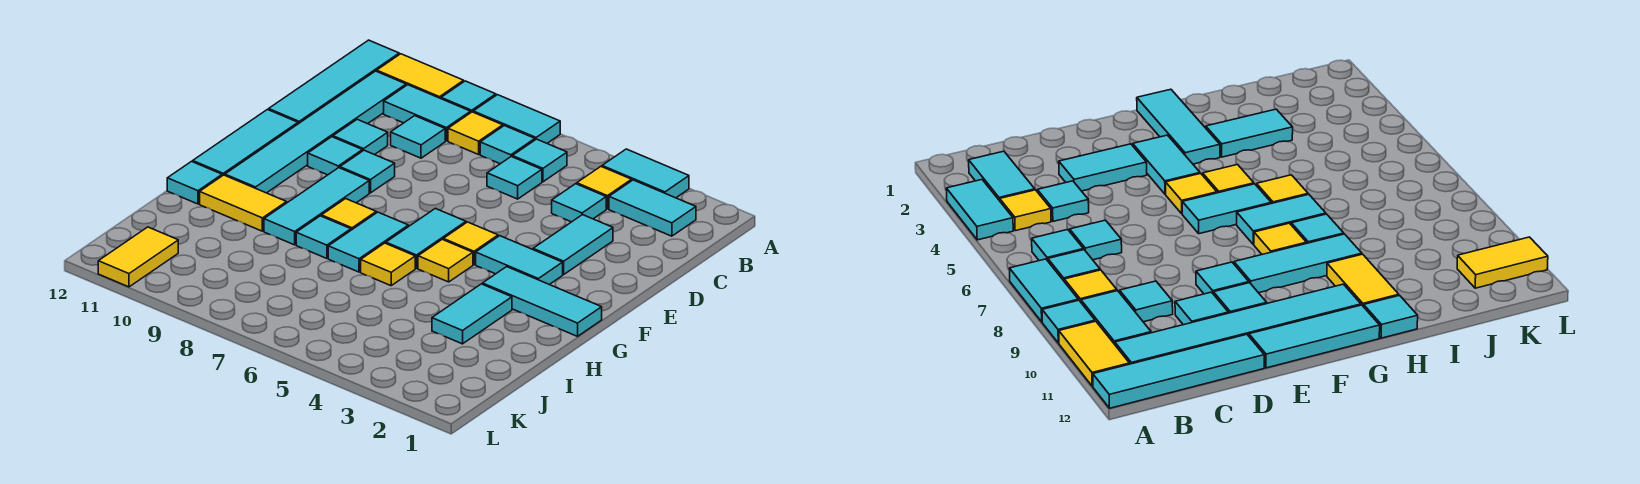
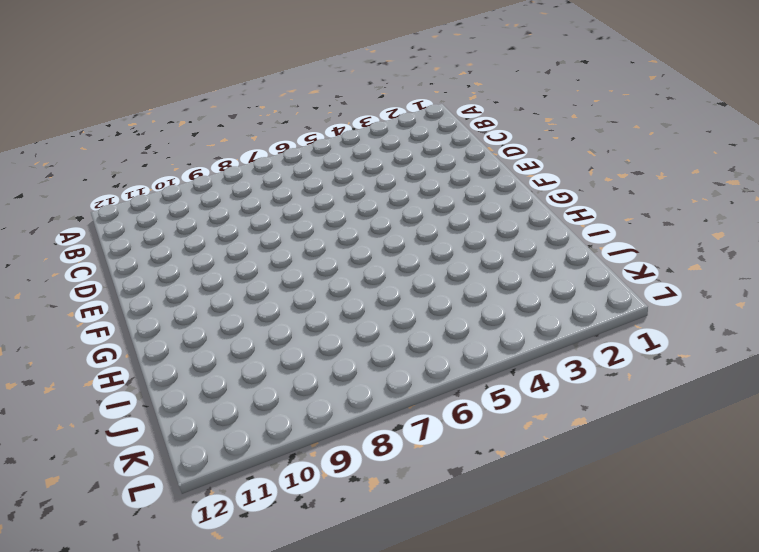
none -> cyan tile A3:A4 level 1
none -> cyan tile A7:A8 level 1
none -> cyan tile A9 level 1
none -> yellow tile A10:A11 level 1

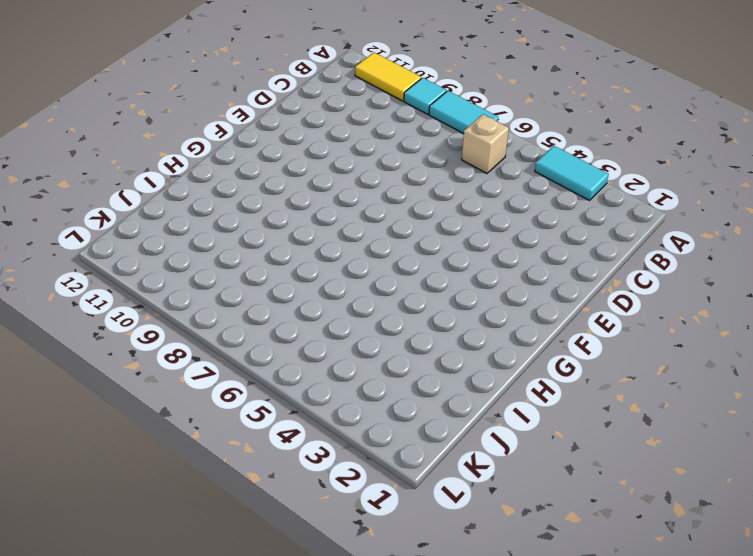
tan brick B6 level 1 -> cyan tile B6 level 1
none -> cyan tile A12:D12 level 1
none -> cyan tile B2:B3 level 1
none -> yellow tile B4 level 1
none -> cyan tile B7 level 1

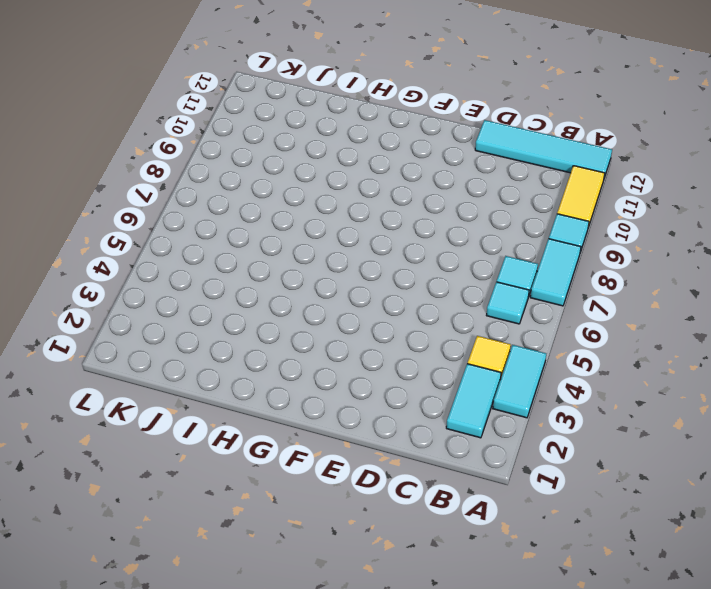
none -> yellow tile B8 level 1
none -> cyan tile B9:B10 level 1
none -> cyan tile B11:G11 level 1
none -> cyan tile C4 level 1

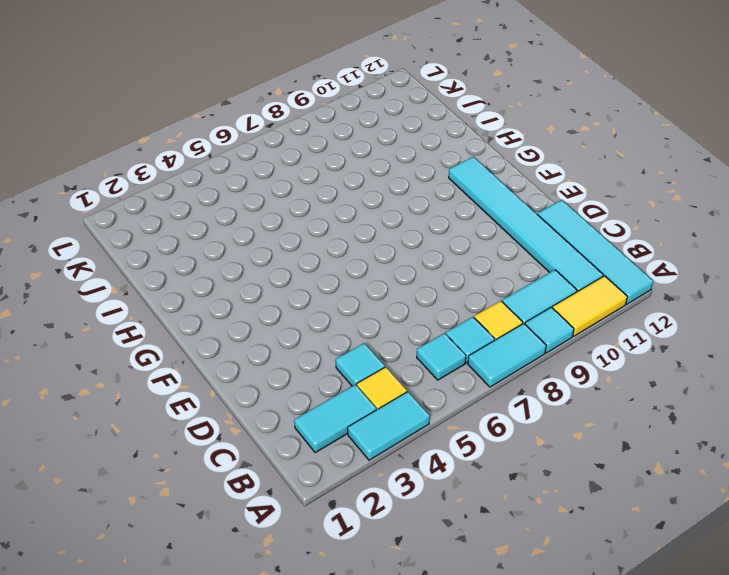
none -> cyan tile C6 level 1
none -> cyan tile C9 level 1
none -> cyan tile D3:E3 level 1
none -> cyan tile D10 level 1

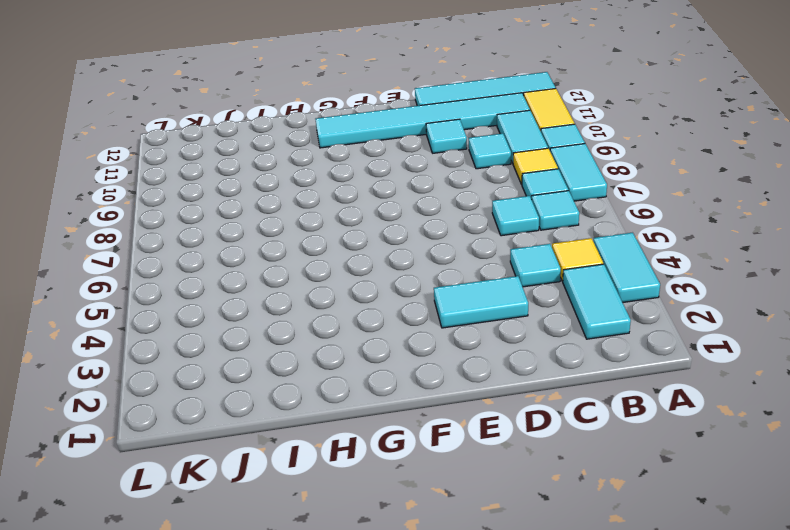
none -> cyan tile E9 level 1
none -> cyan tile E10 level 1
none -> cyan tile E12:G12 level 1
none -> cyan tile F3:F4 level 1

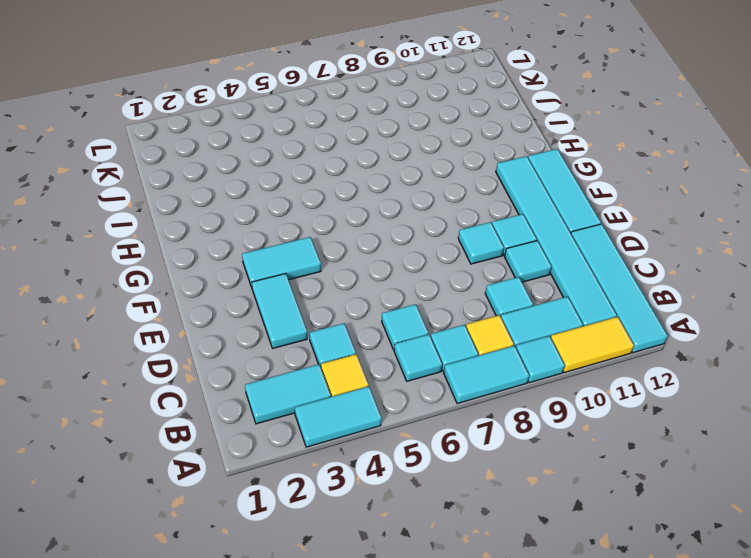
none -> yellow tile F5 level 1
none -> cyan tile F6:G6 level 1
none -> cyan tile F9:H9 level 1
none -> cyan tile G1:G3 level 1

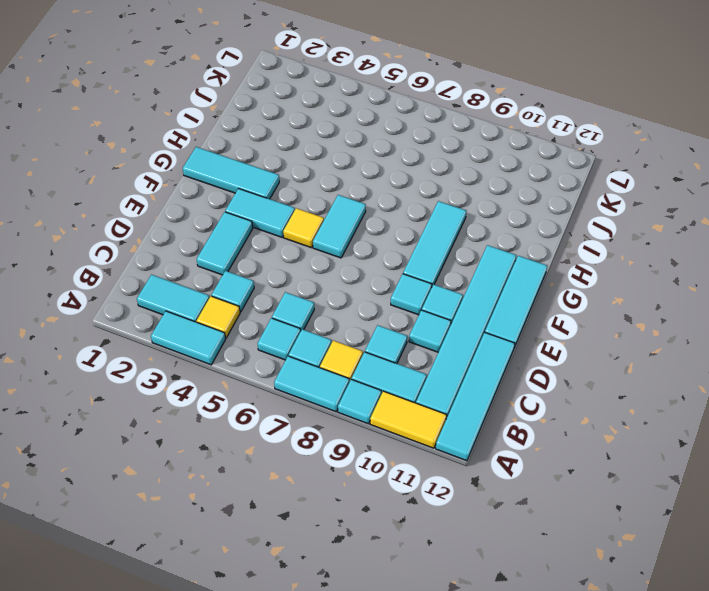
none -> yellow tile G5 level 1
none -> cyan tile G7:H7 level 1
none -> yellow tile G8 level 1
none -> cyan tile H3:I3 level 1

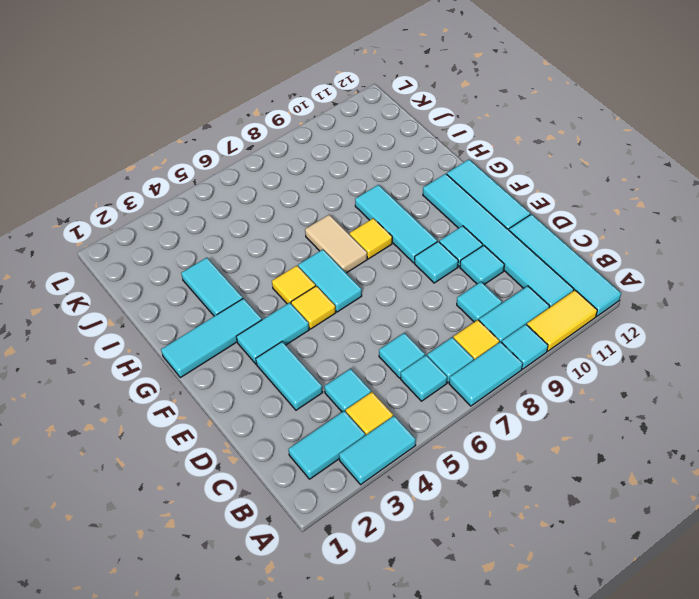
tan tile G7:H7 level 1 -> cyan tile G7:H7 level 1
none -> yellow tile H6 level 1
none -> cyan tile H8 level 1
none -> yellow tile H10:H11 level 1
none -> cyan tile H12 level 1

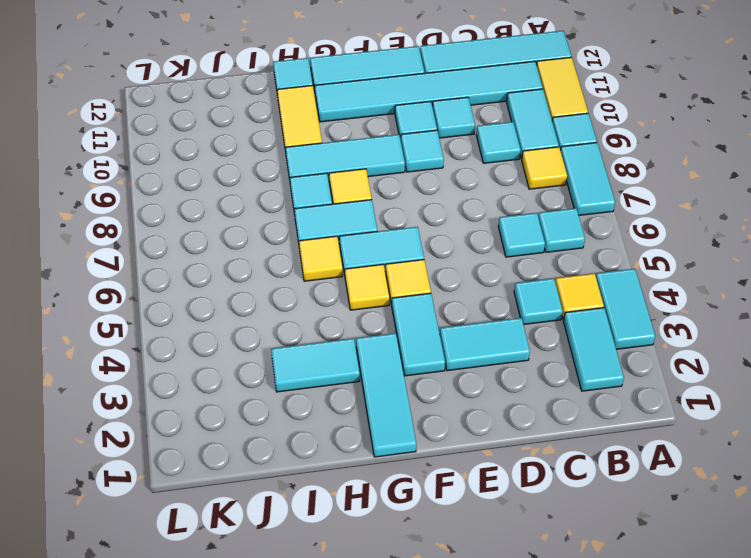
none -> cyan tile B7 level 1
none -> yellow tile K11:L11 level 1

